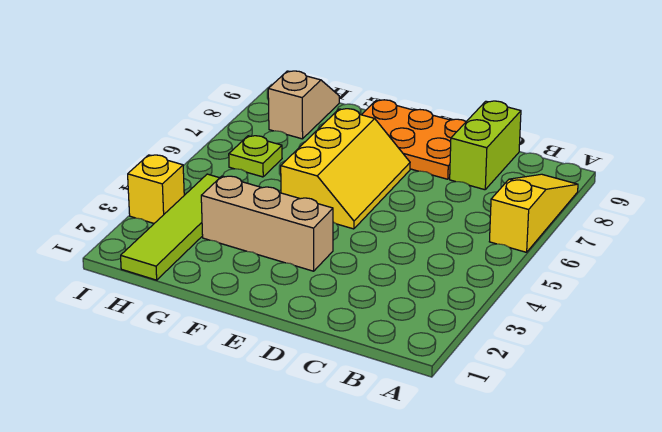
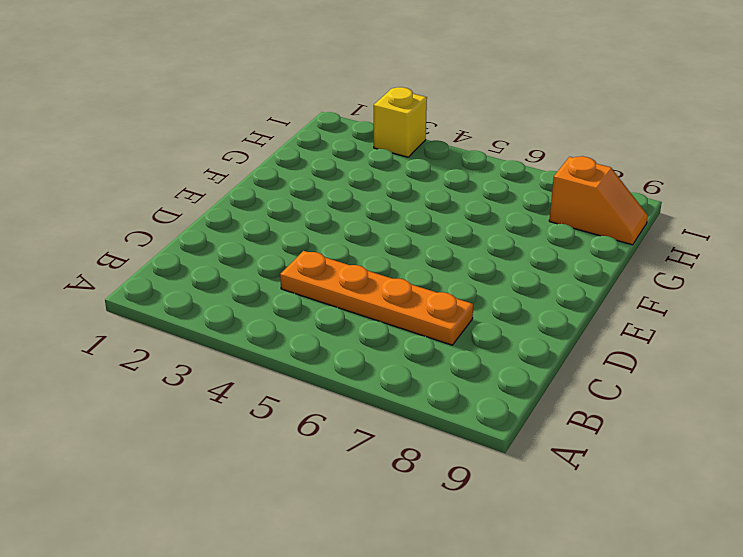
orange plate C4:C7 level 1 -> none
orange slope H8:H9 level 1 top 8 -> tan slope H8:H9 level 1 top 8
none -> yellow slope A6:A8 level 1 top 6
none -> lime brick C8:C9 level 1

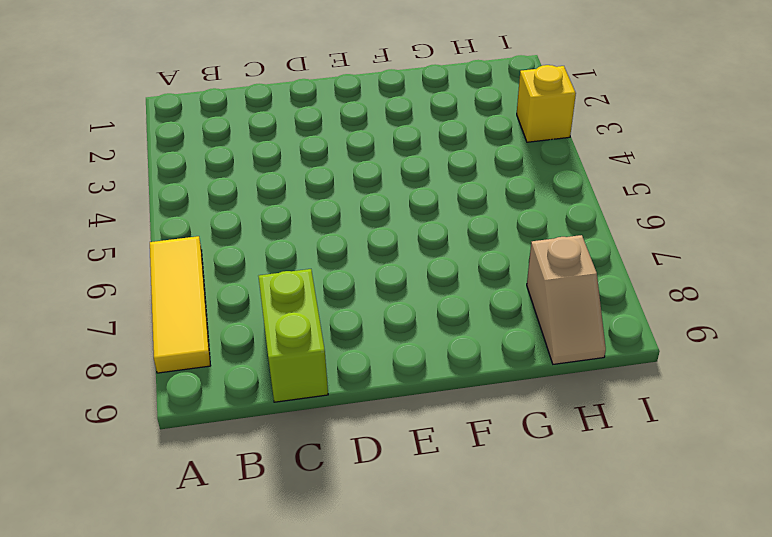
yellow tile A6:A8 level 1 -> yellow slope A6:A8 level 1 top 6
none -> orange plate D8:F9 level 1
none -> tan brick E3:G3 level 1

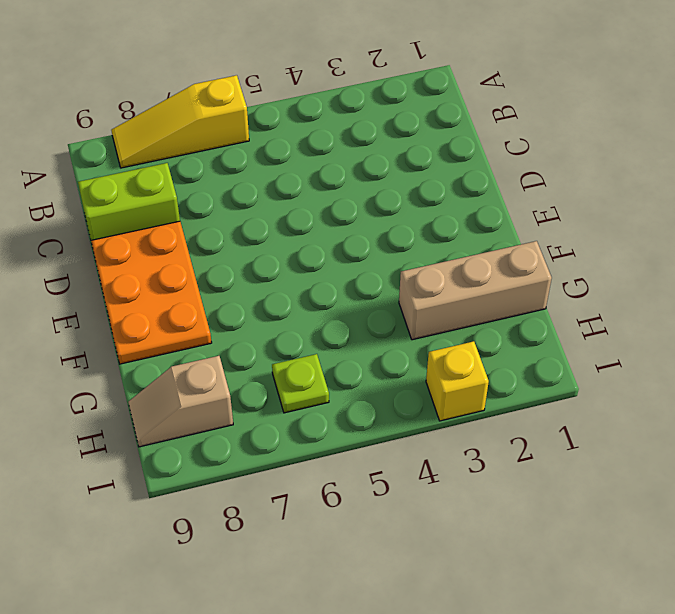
tan brick G1:G3 level 1 -> tan brick E3:G3 level 1
none -> yellow slope E5:F7 level 1 top F
none -> lime tile H1:H4 level 1

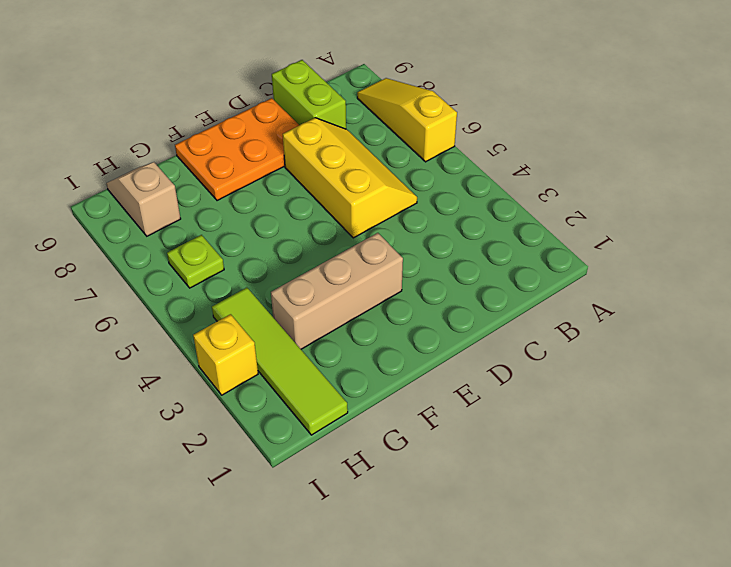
yellow slope C5:D7 level 1 top D -> yellow slope E5:F7 level 1 top F

